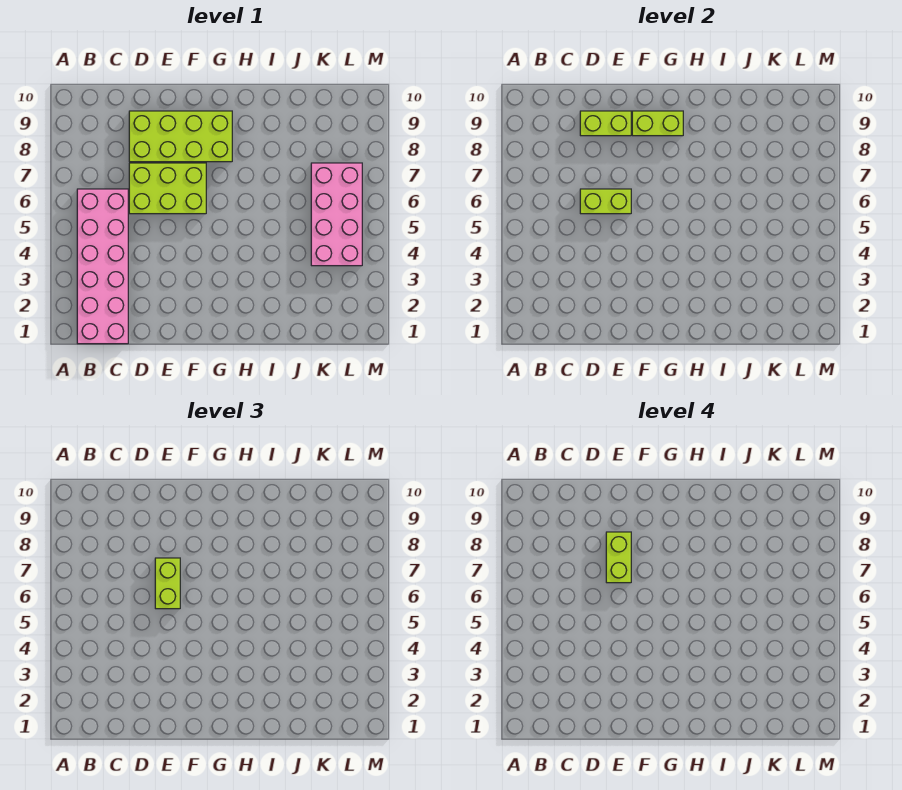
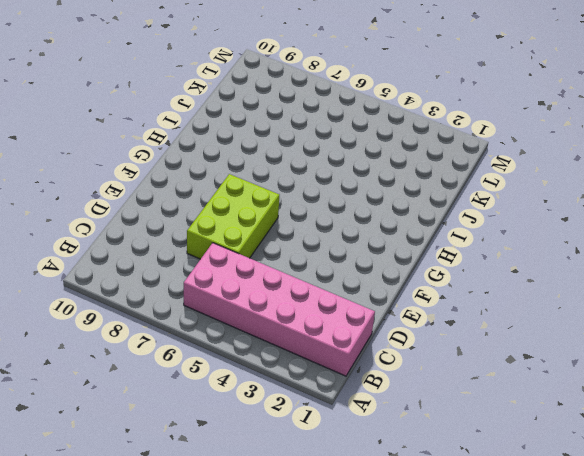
none -> lime brick D8:G9 level 1
none -> pink brick K4:L7 level 1

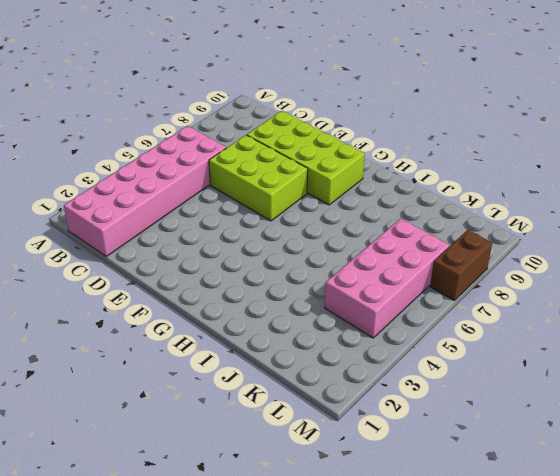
brown brick M7:M8 level 1 -> none
none -> lime brick D6:E6 level 2
none -> lime brick D9:E9 level 2

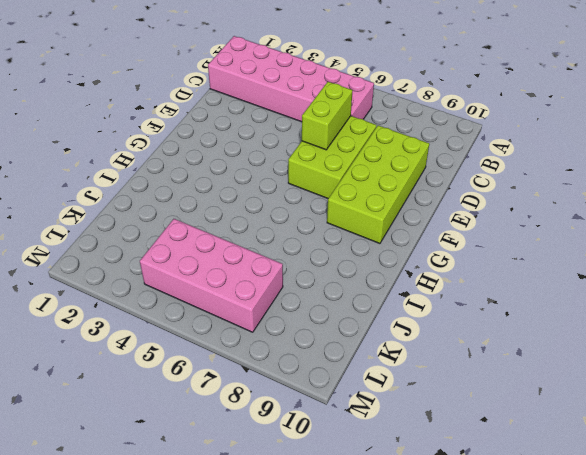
none -> lime brick D9:E9 level 2
none -> lime brick F9:G9 level 2

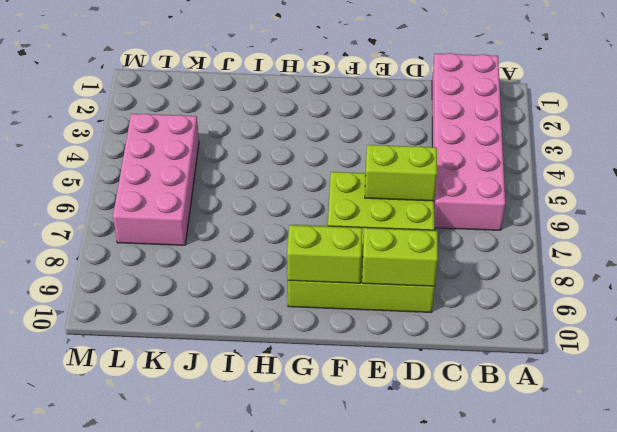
none -> lime brick E6:E7 level 3
none -> lime brick E7:E8 level 4

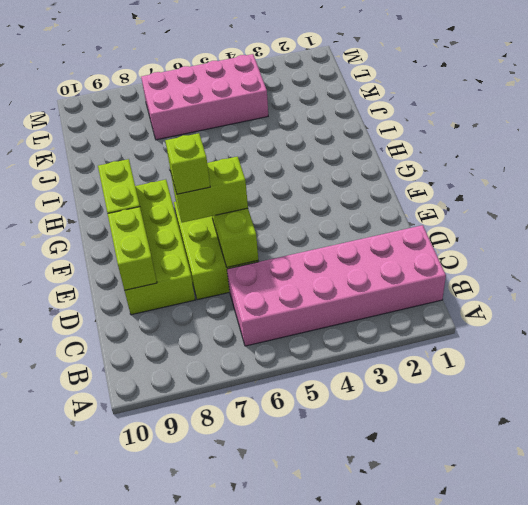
lime brick E7 level 4 -> lime brick E7:E8 level 4

